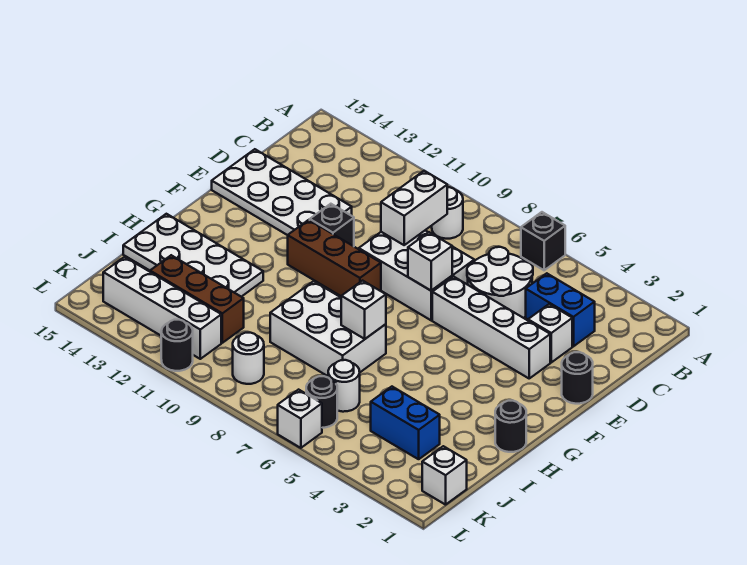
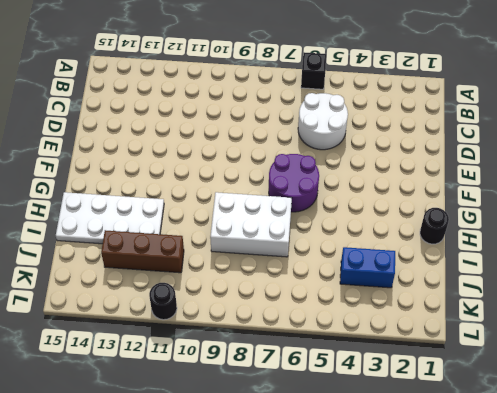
purple round brick F6:G7 level 1 -> none
none -> white round brick B9 level 1
none -> blue brick C3:C4 level 1
none -> white brick D3 level 1

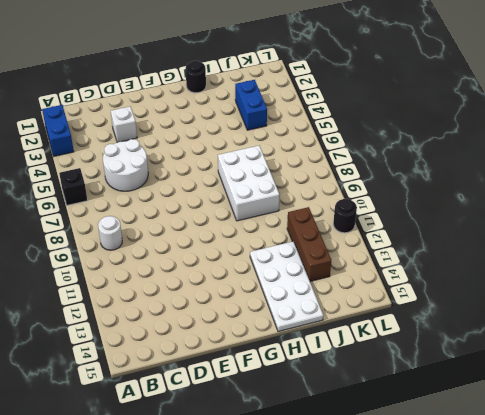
blue brick A2:A3 level 1 -> blue brick C3:C4 level 1
none -> white brick D7:E9 level 1
none -> white plate D12:E15 level 1
none -> black round brick E1 level 1

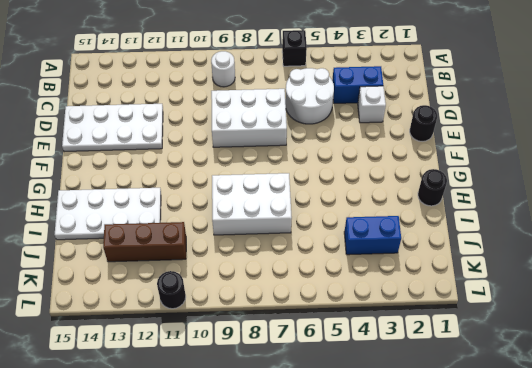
none -> white brick E3:E6 level 1
none -> black brick E11 level 1
none -> brown brick F9:F11 level 1

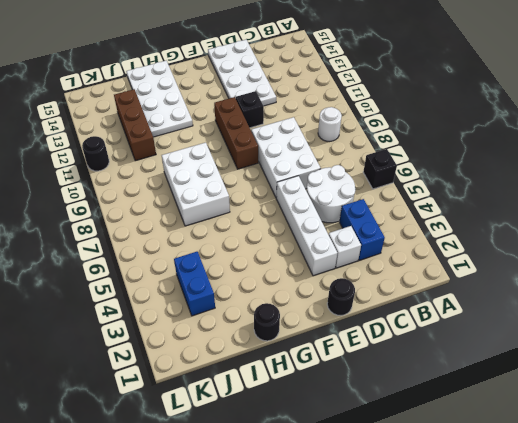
none -> white round brick J6 level 1
none -> white brick K1 level 1
none -> black round brick K6 level 1

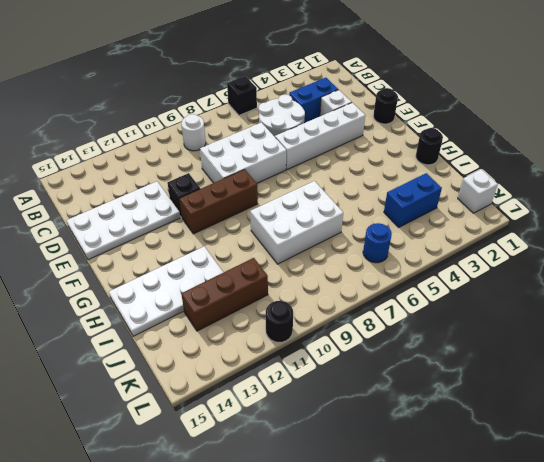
blue round brick K6 level 1 -> black round brick K6 level 1
none -> white round brick J6 level 1
none -> white round brick K9 level 1
none -> white brick K11:K14 level 1

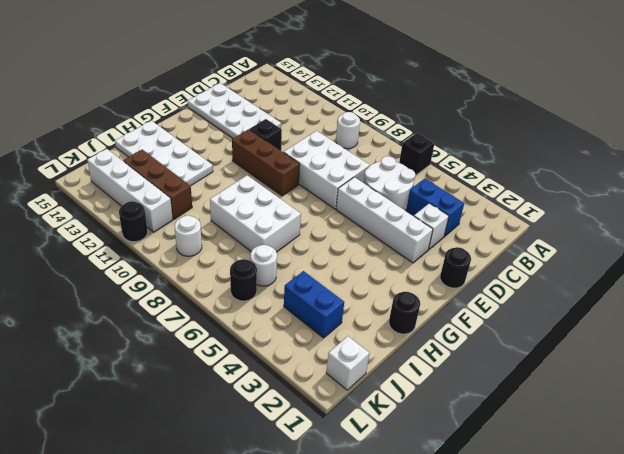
none -> white brick L6 level 1
none -> white brick C9:D9 level 2
none -> white brick E7 level 2

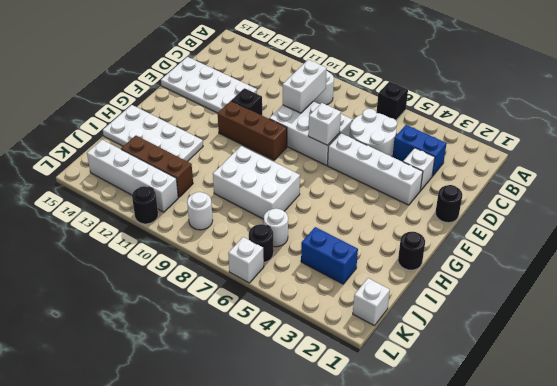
none -> white brick H7 level 2

